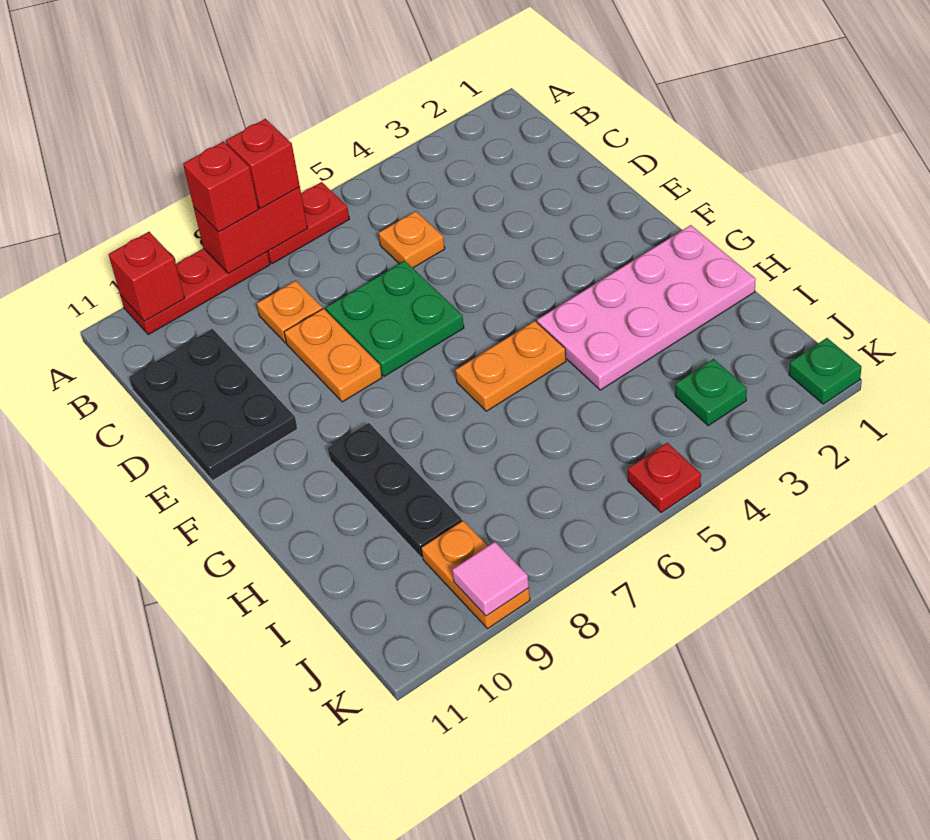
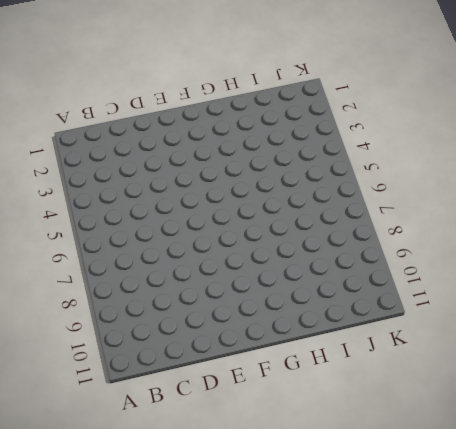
none -> red plate A6:A7 level 1
none -> red plate A8:A10 level 1
none -> orange plate C5 level 1

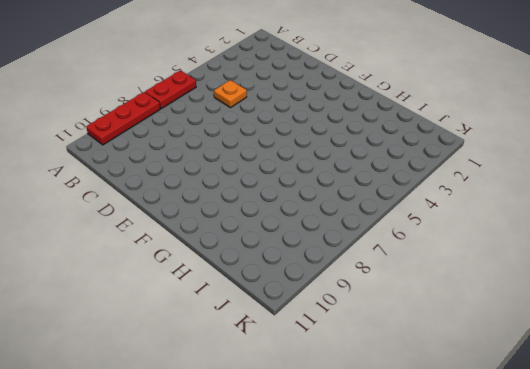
none -> orange plate C8 level 1
none -> black plate C10:E11 level 1
none -> green plate D6:E7 level 1

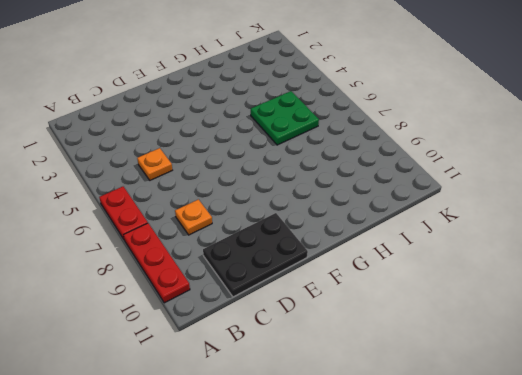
green plate H5:I6 level 1 -> green plate D6:E7 level 1
none -> orange plate D8:E8 level 1
none -> pink plate G1:H4 level 1
none -> orange plate G5:G6 level 1

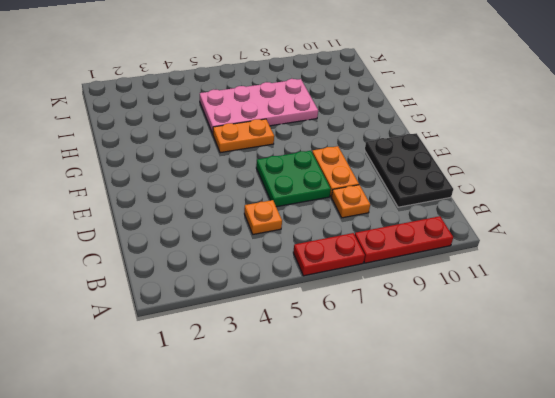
pink plate H5:I8 level 1 -> pink plate G1:H4 level 1
none -> black plate G9:I9 level 1
none -> green plate J3 level 1
none -> orange plate J9:K9 level 1

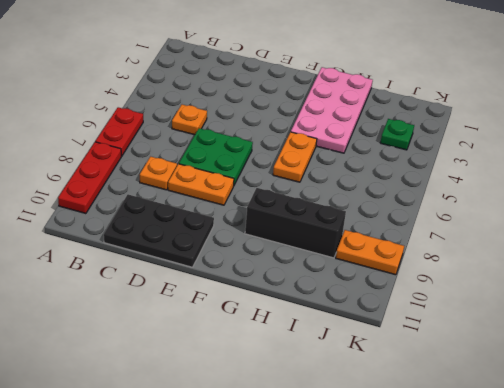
black brick G9:I9 level 1 -> black plate G9:I9 level 1
none -> green plate K1 level 1
none -> red plate K5 level 1
none -> red brick A7:A8 level 2

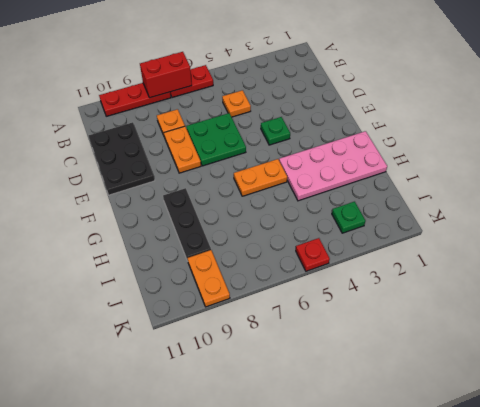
green plate E4 level 1 -> green plate K1 level 1
none -> red brick A10 level 2
none -> pink tile K9 level 2
none -> red brick A7 level 3

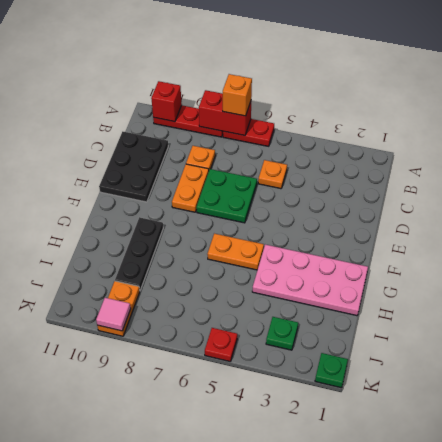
orange brick A7 level 3 -> red brick A7 level 3
none -> red brick A8 level 3

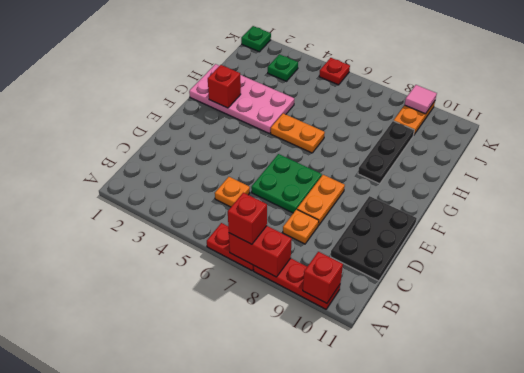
red brick G2 level 2 -> red brick A8 level 3

